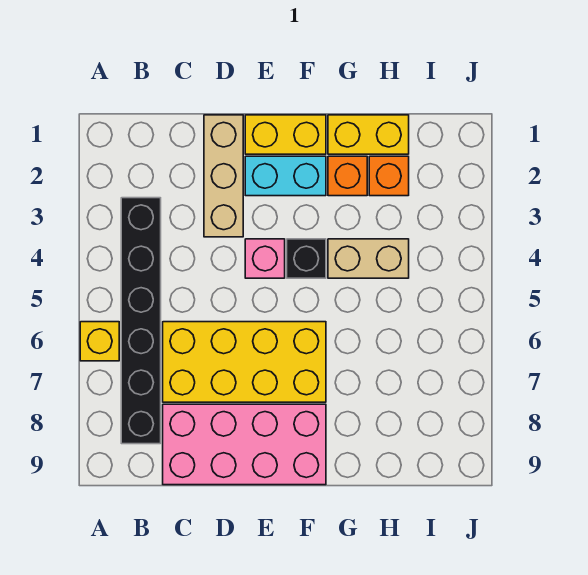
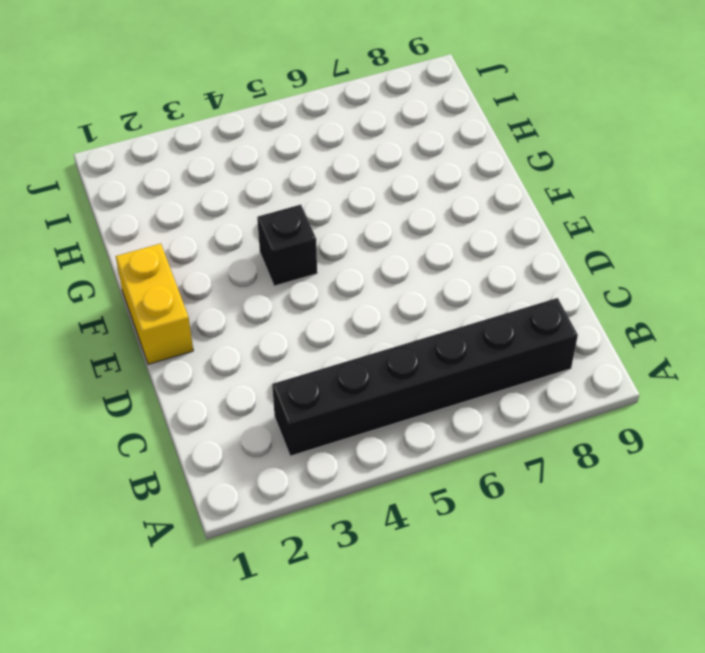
none -> yellow brick A6 level 1
none -> yellow brick C6:F7 level 1
none -> pink brick C8:F9 level 1

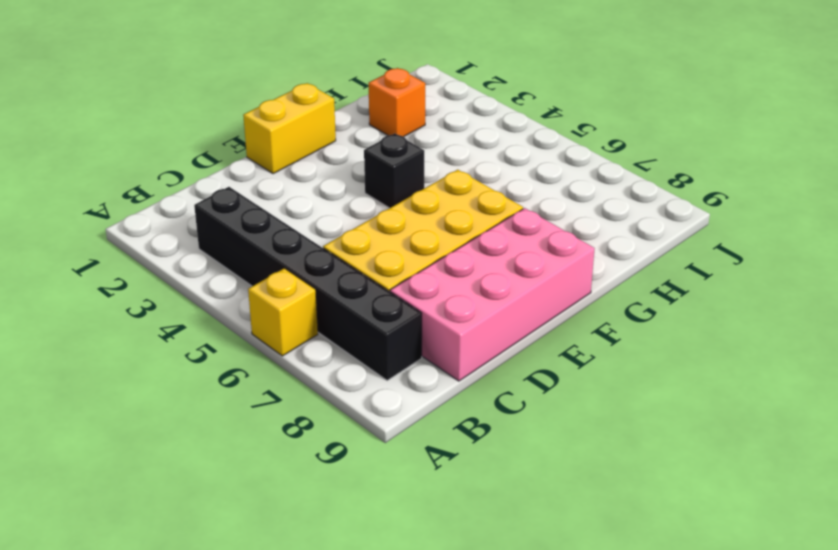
none -> tan brick D1:D3 level 1
none -> cyan brick E2:F2 level 1
none -> pink brick E4 level 1

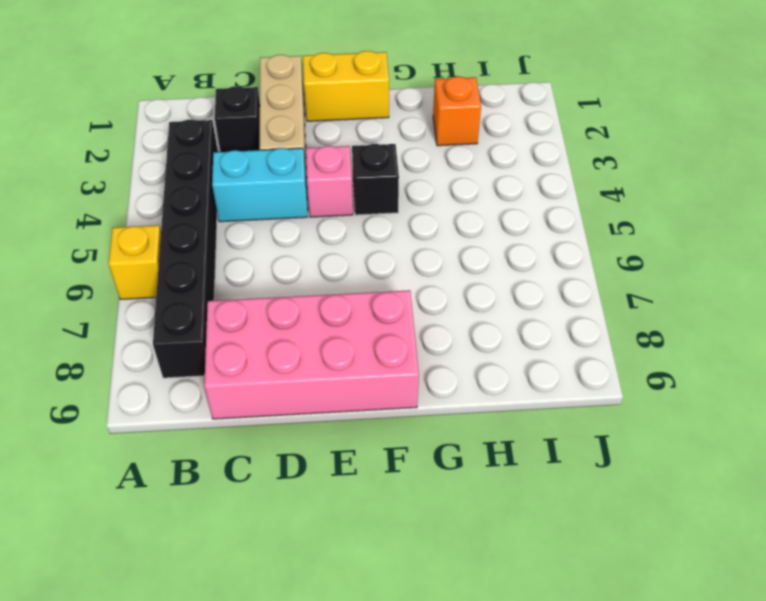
black brick C2 level 1 -> none
cyan brick C4:D4 level 1 -> cyan brick E2:F2 level 1
none -> yellow brick C6:F7 level 1
none -> yellow brick G1:H1 level 1
none -> orange brick G2 level 1

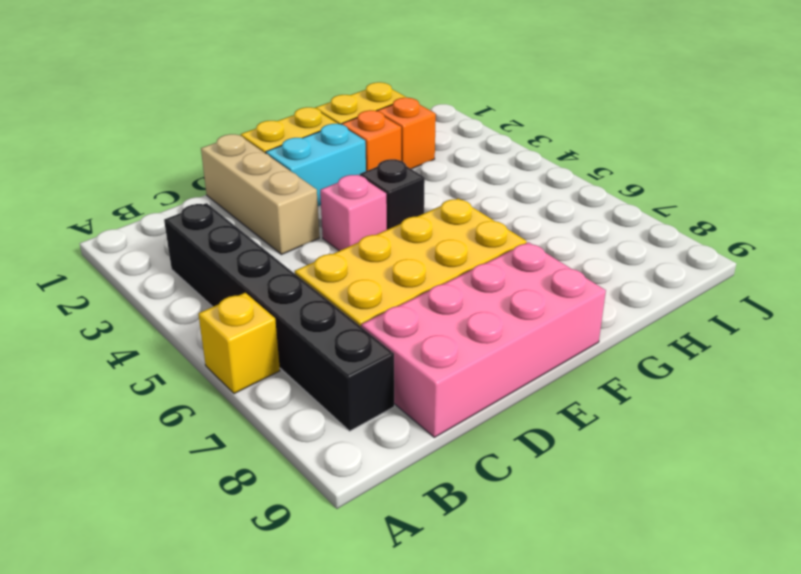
none -> tan brick G4:H4 level 1

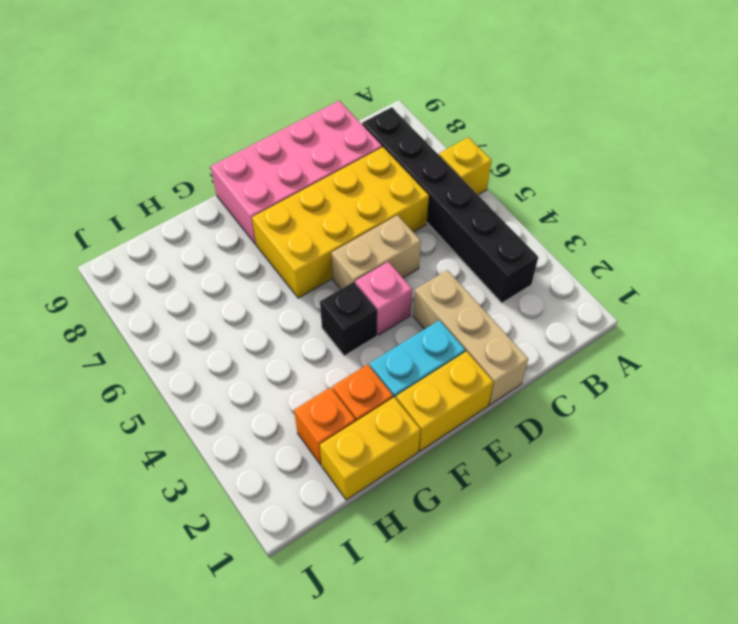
tan brick D5:E5 level 1 -> tan brick G4:H4 level 1

